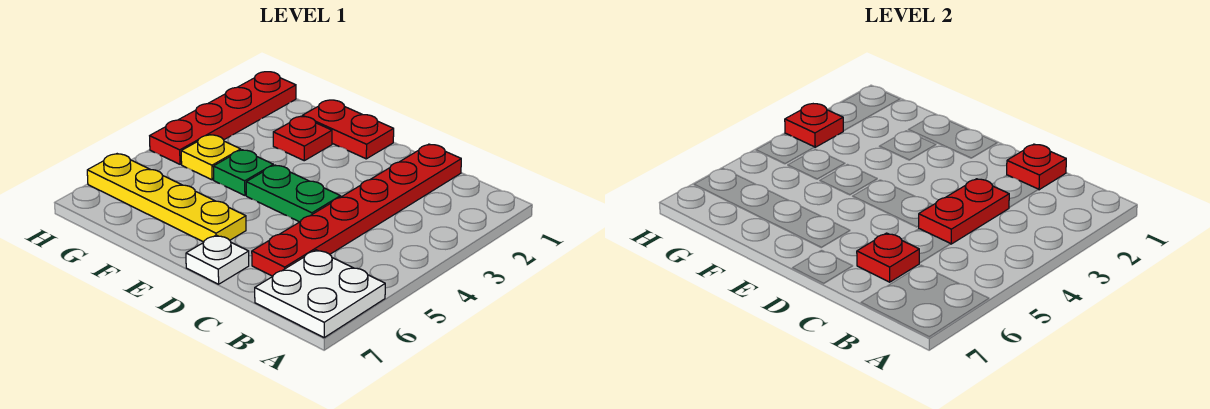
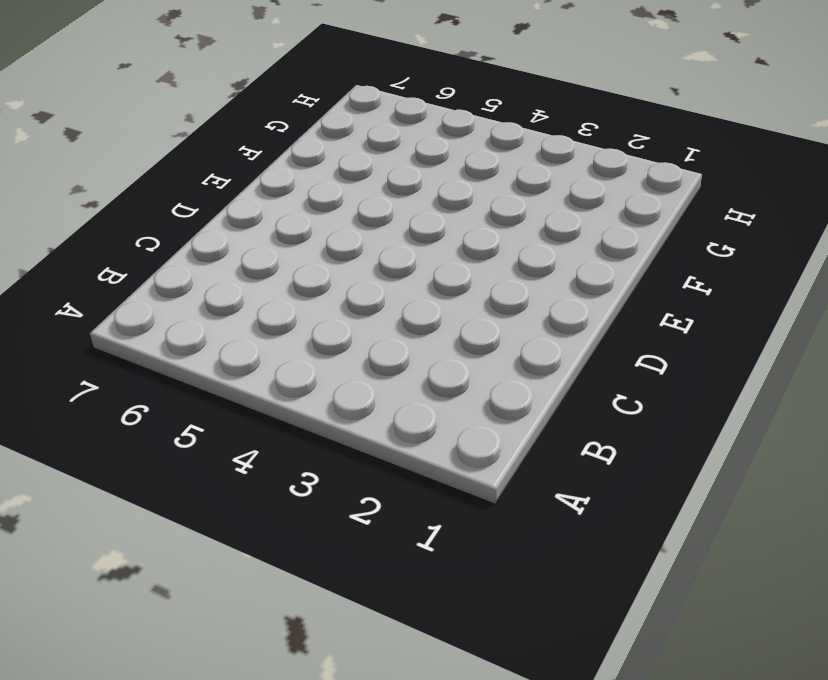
none -> white plate A6:B7 level 1
none -> red plate C1:C6 level 1
none -> green plate D4:E4 level 1

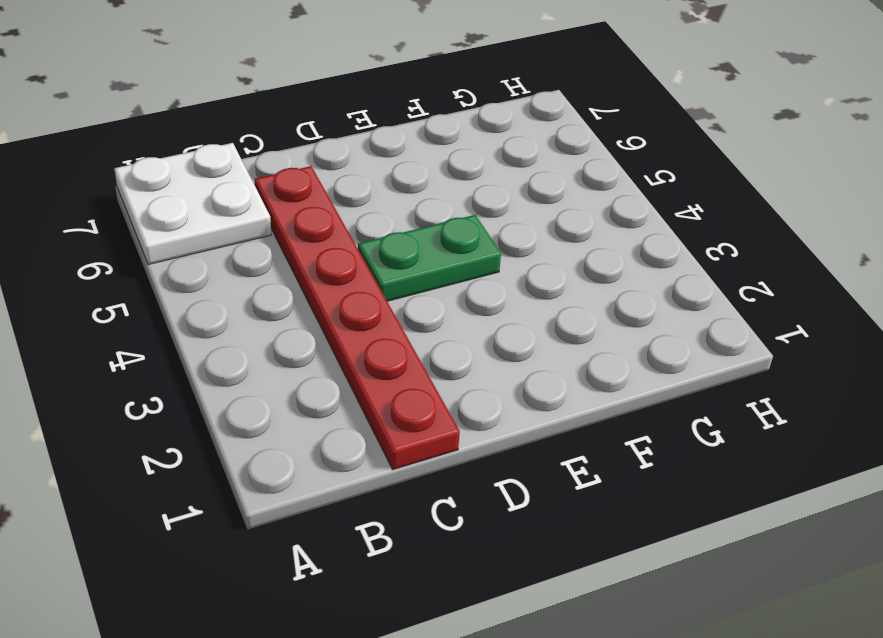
none -> white plate D7 level 1
none -> red plate E1:F1 level 1
none -> yellow plate E6:H6 level 1

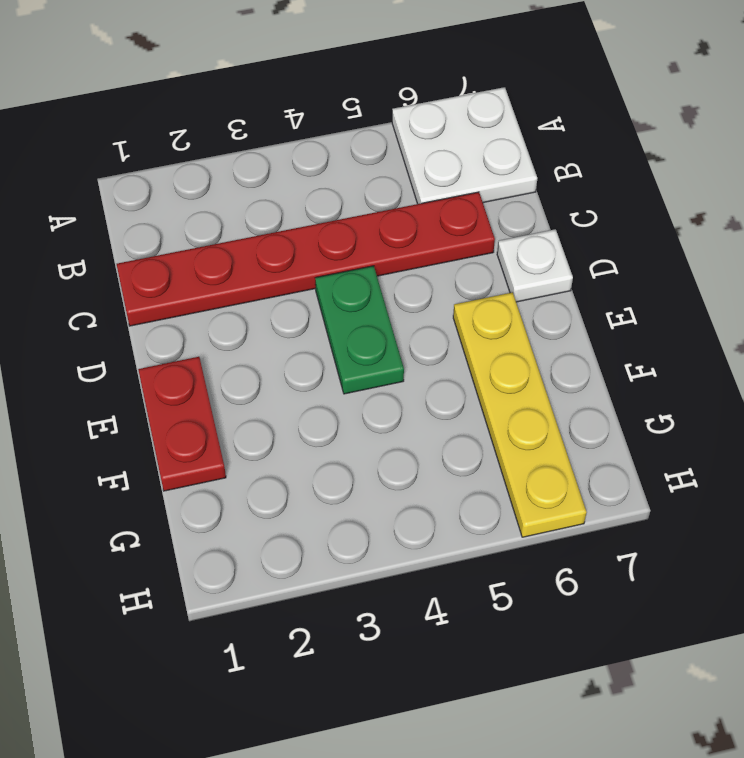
none -> red plate F2 level 1
none -> green plate F4 level 1
none -> yellow plate G4 level 1

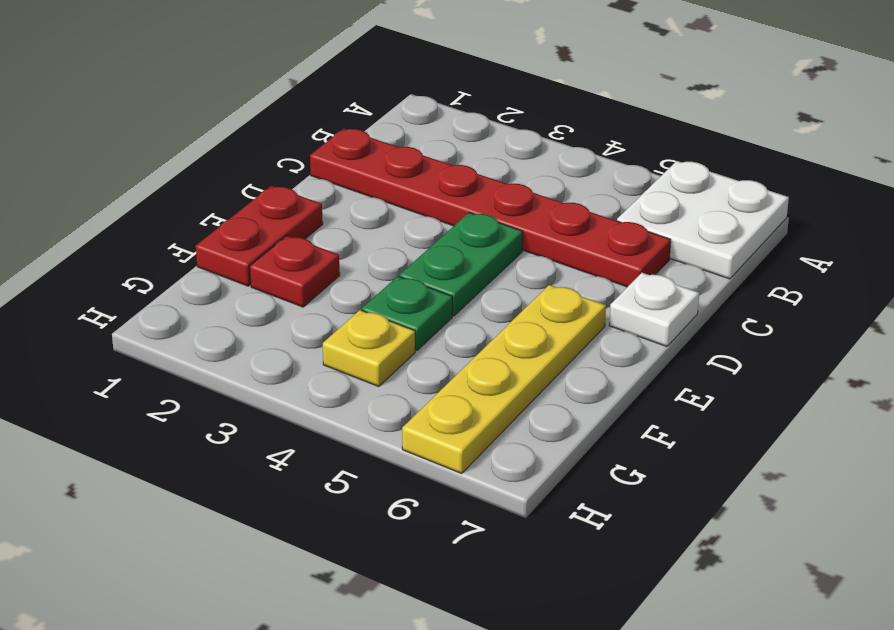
none -> red plate H1:H4 level 1
none -> red plate C1 level 2
none -> red plate C3:C4 level 2

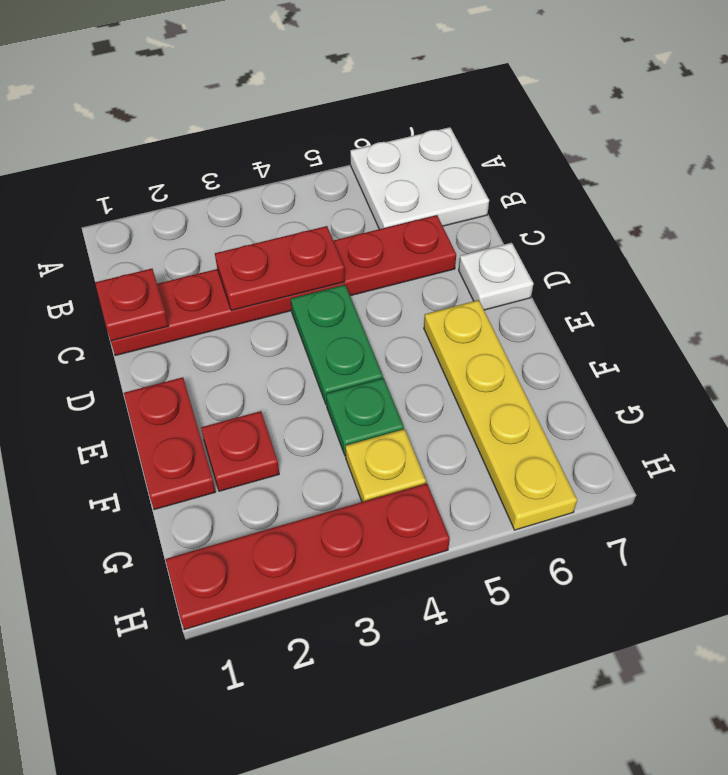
none -> red plate C6 level 2
none -> red plate H3 level 2

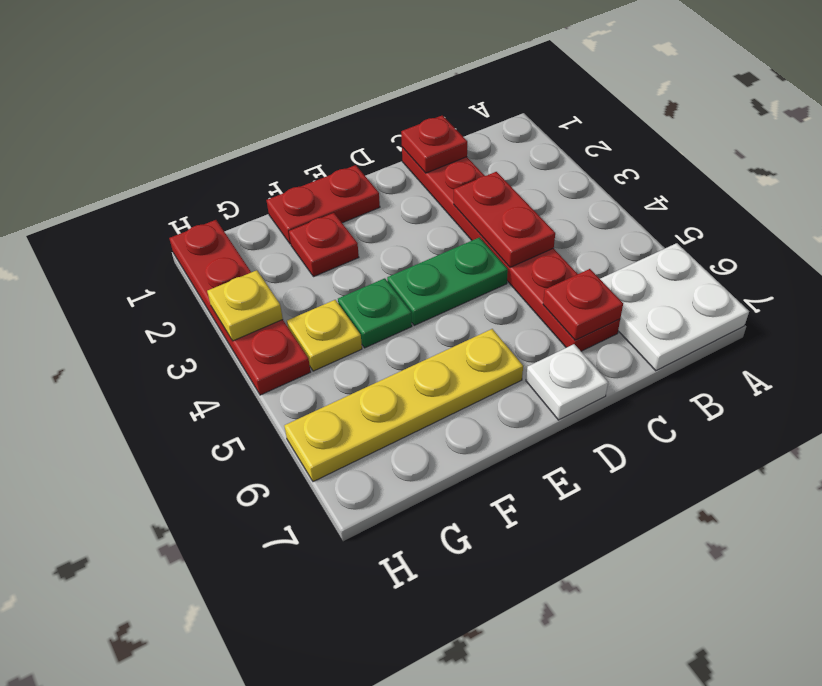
yellow plate H3 level 2 -> red plate H3 level 2

